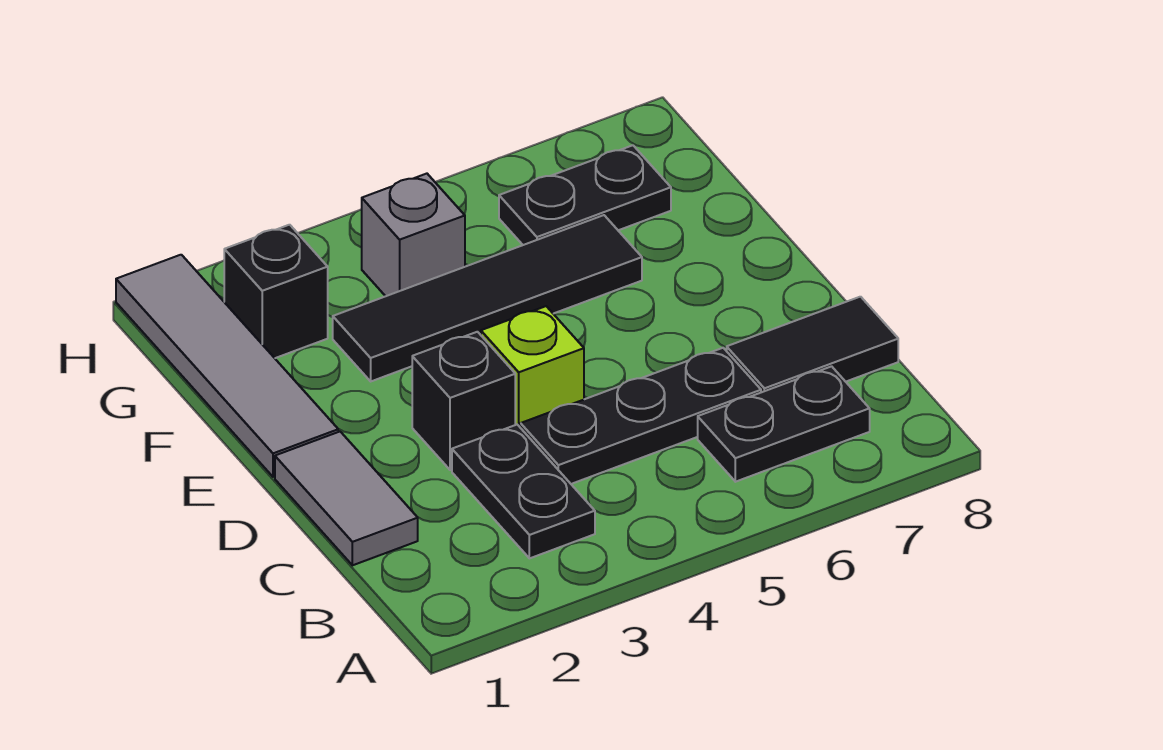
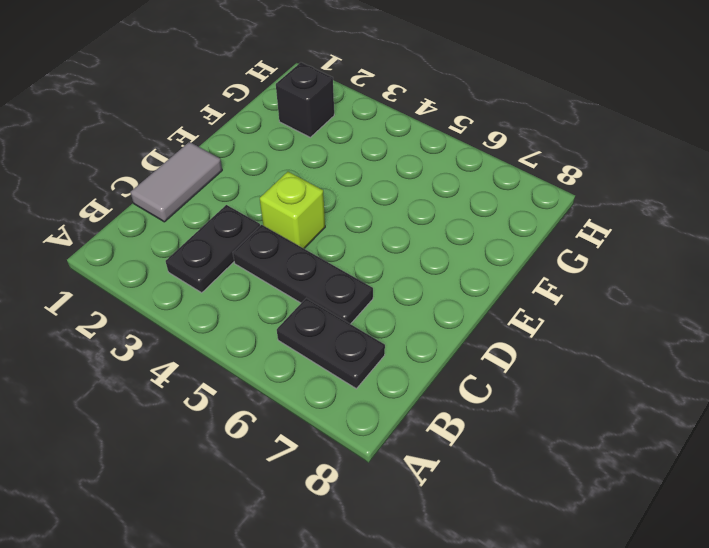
none -> black tile C7:C8 level 1
none -> black brick D3 level 1
none -> grey tile E1:H1 level 1

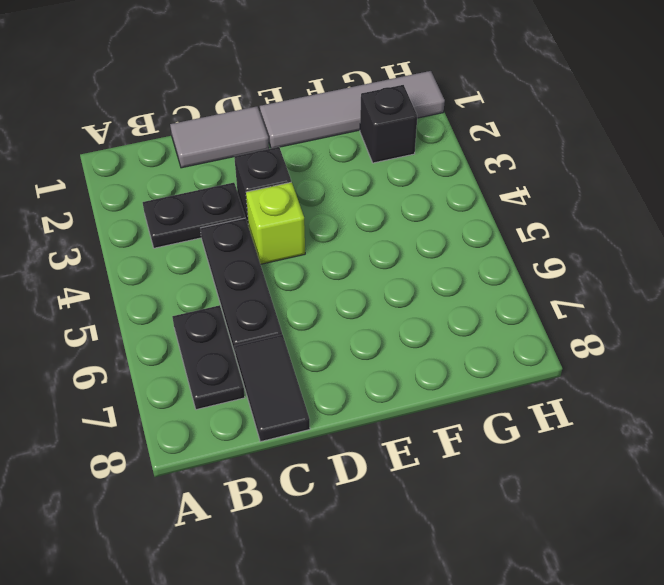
none -> black tile F3:F6 level 1
none -> grey brick G4 level 1
none -> black plate G6:G7 level 1

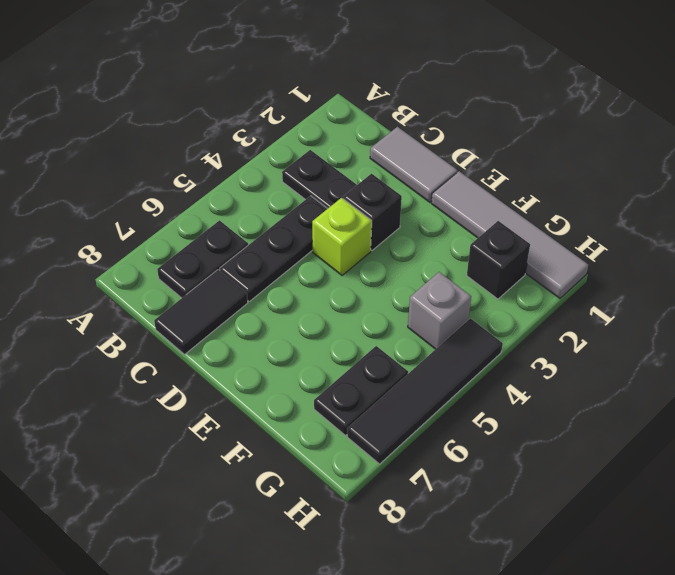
black tile H4:H7 level 1 -> black tile F3:F6 level 1

